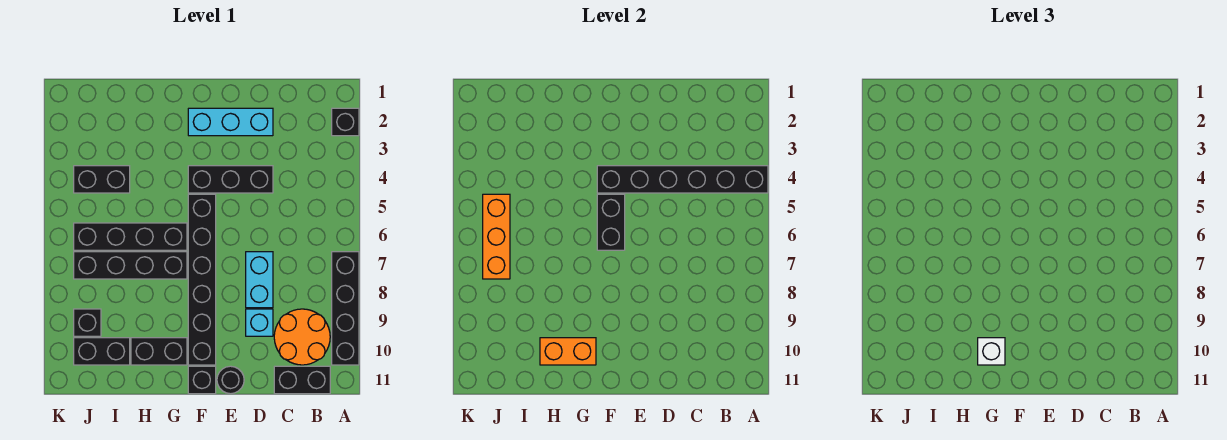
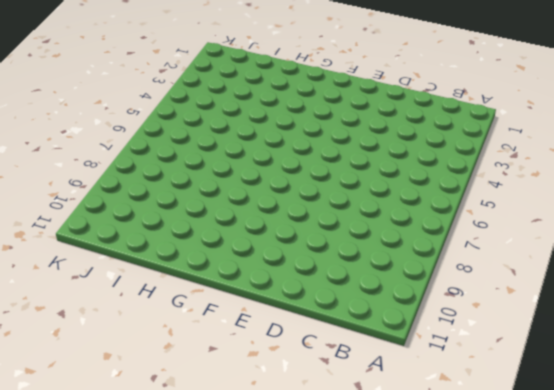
none -> black brick A2 level 1
none -> black brick A7:A10 level 1
none -> orange round brick B9:C10 level 1

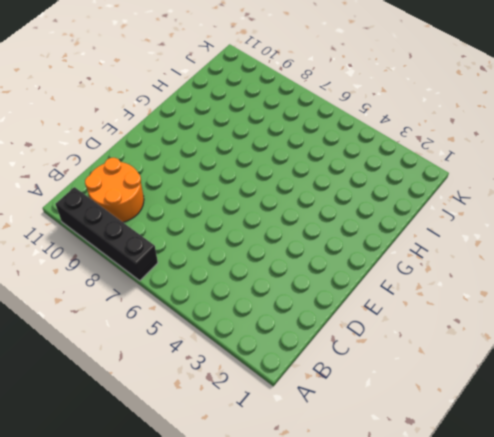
none -> black brick A2 level 1
none -> black brick B11:C11 level 1
none -> cyan brick D2:F2 level 1

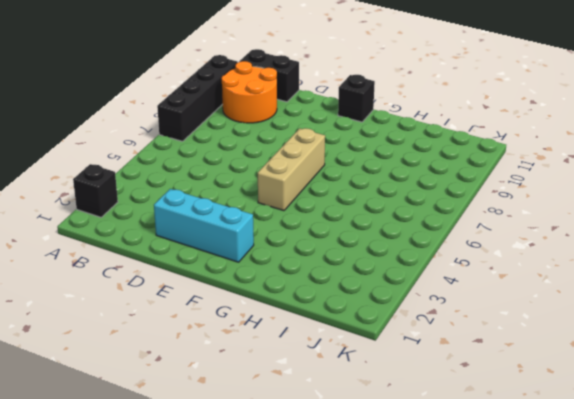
tan brick F5:F7 level 1 -> black brick F5:F10 level 1
none -> black brick D4:F4 level 1
none -> cyan brick D7:D8 level 1
none -> cyan brick D9 level 1

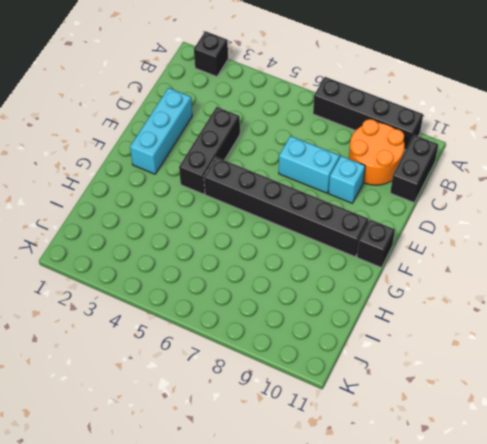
none -> black round brick E11 level 1
none -> black brick G6:J6 level 1
none -> black brick G7:J7 level 1

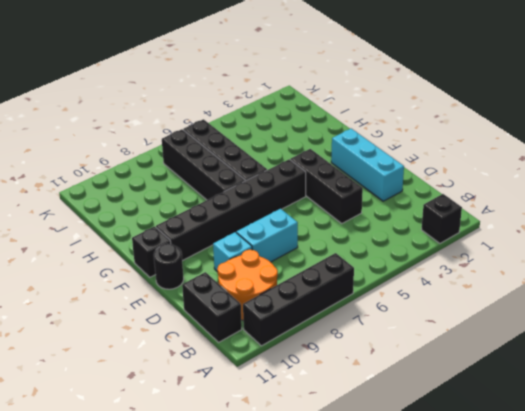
none -> black brick G10:H10 level 1
none -> black brick I4:J4 level 1
none -> black brick I10:J10 level 1

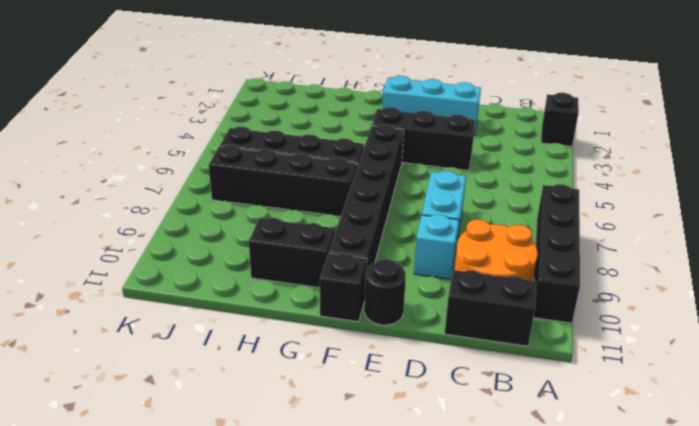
none -> black brick I4:J4 level 1
none -> black brick I10:J10 level 1
none -> black brick J9 level 1

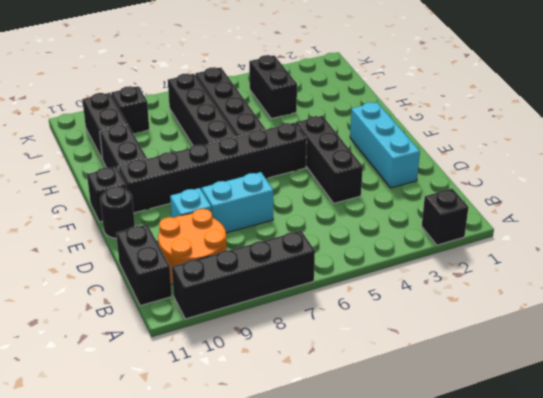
none -> black brick A4:F4 level 2
none -> black brick F5:F6 level 2
none -> orange brick G10:H10 level 2

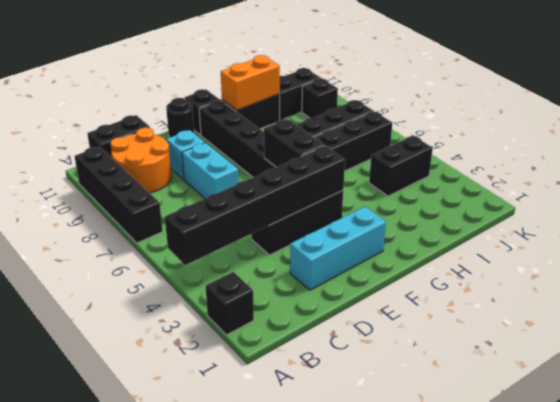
none -> orange brick J5:J7 level 2
none -> white brick G10 level 3

